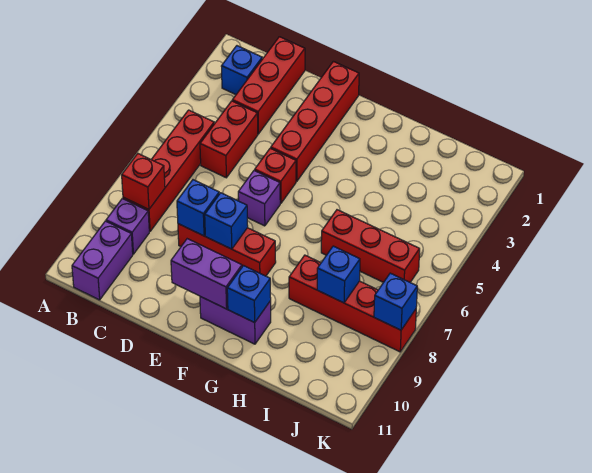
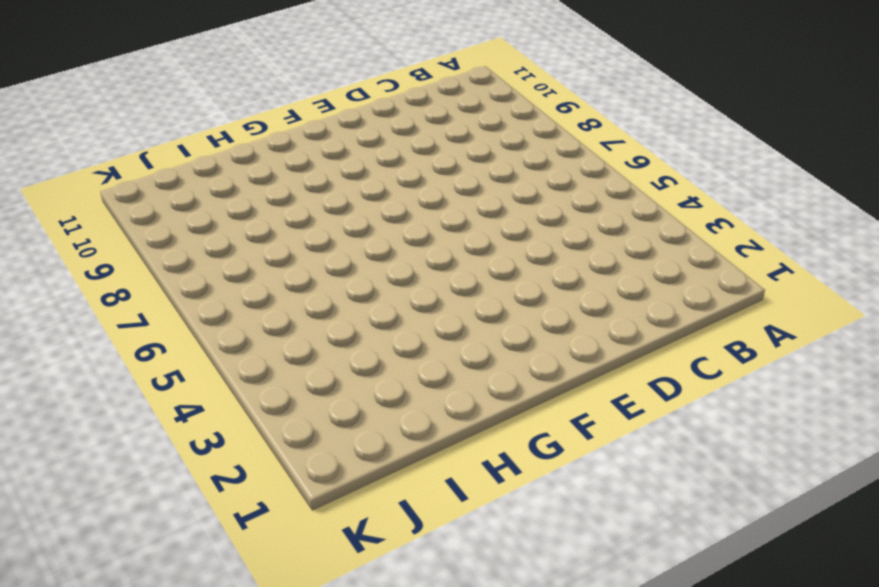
none -> blue brick B2 level 1
none -> red brick B5:B8 level 1
none -> purple brick B9 level 1

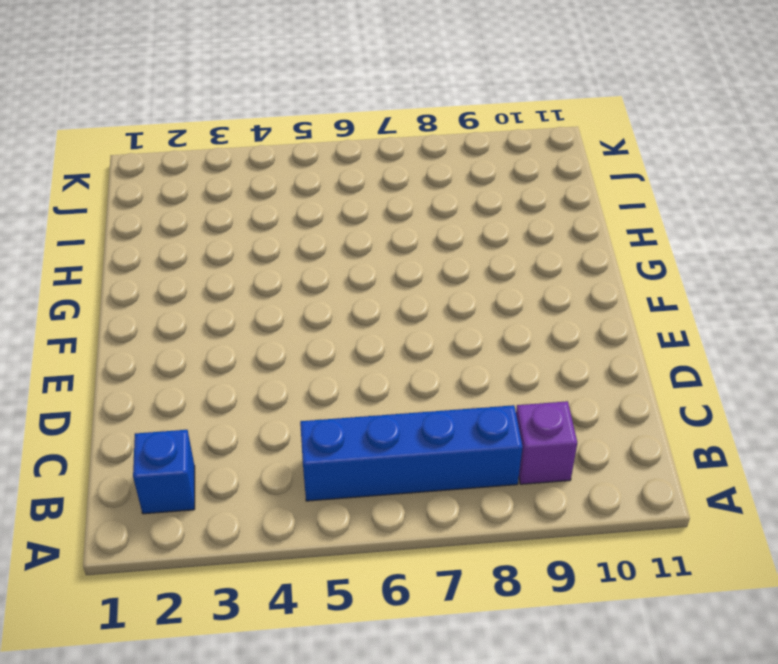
blue brick B5:B8 level 1 -> red brick B5:B8 level 1
none -> purple brick B10:B11 level 1
none -> red brick C1:C3 level 1
none -> red brick C4:C5 level 1

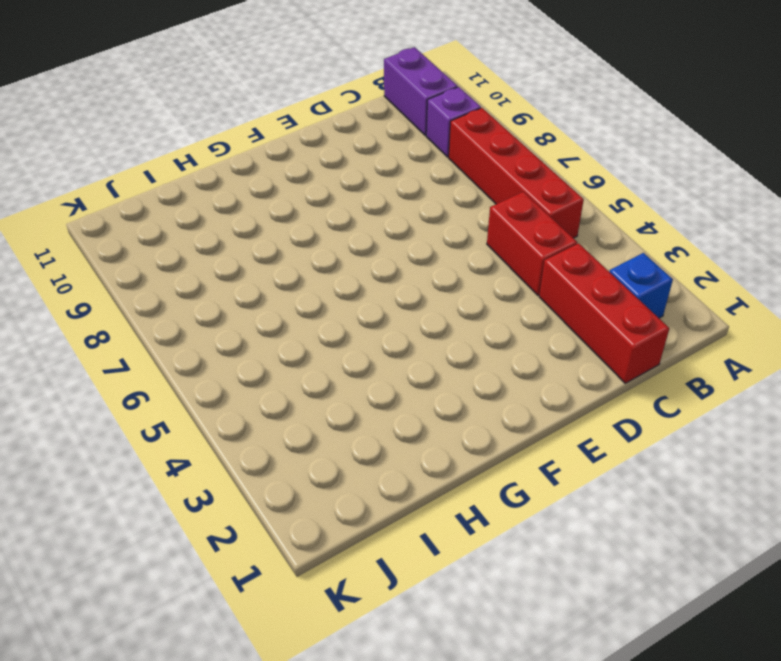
none -> red brick D8:F8 level 1
none -> red brick E1:E4 level 1
none -> red brick E5 level 1

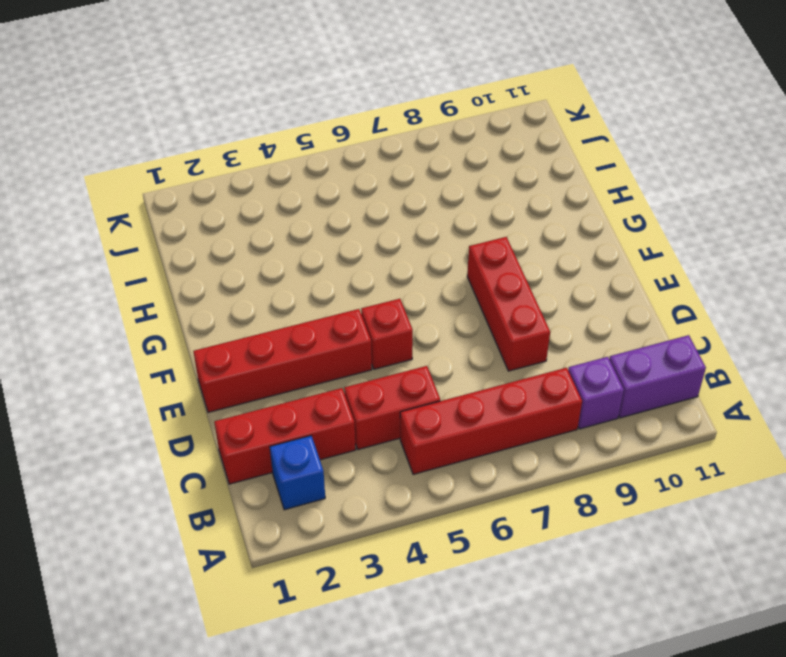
none -> purple brick E6 level 1
none -> purple brick F10:G10 level 1
none -> red brick H6:J6 level 1

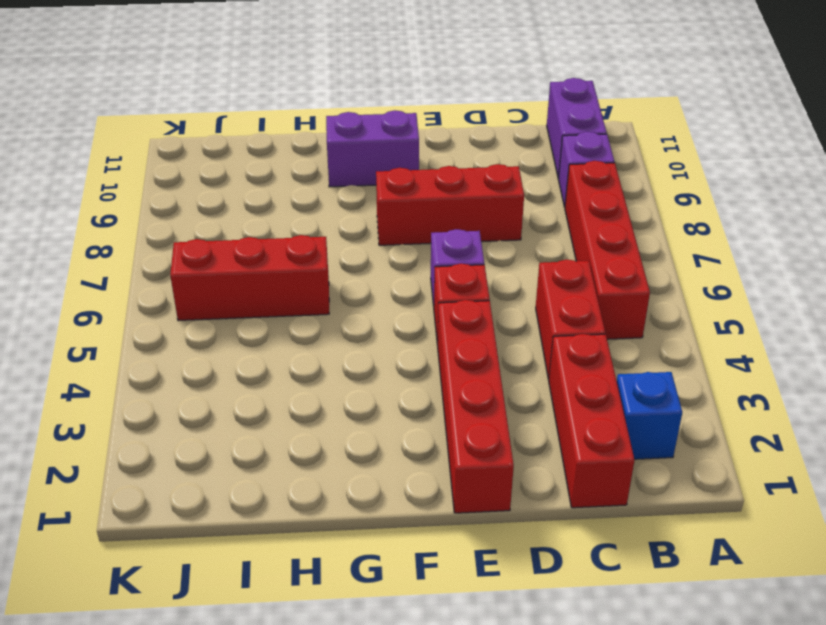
none -> red brick H8:K8 level 1
none -> red brick B8 level 2
none -> blue brick D8 level 2

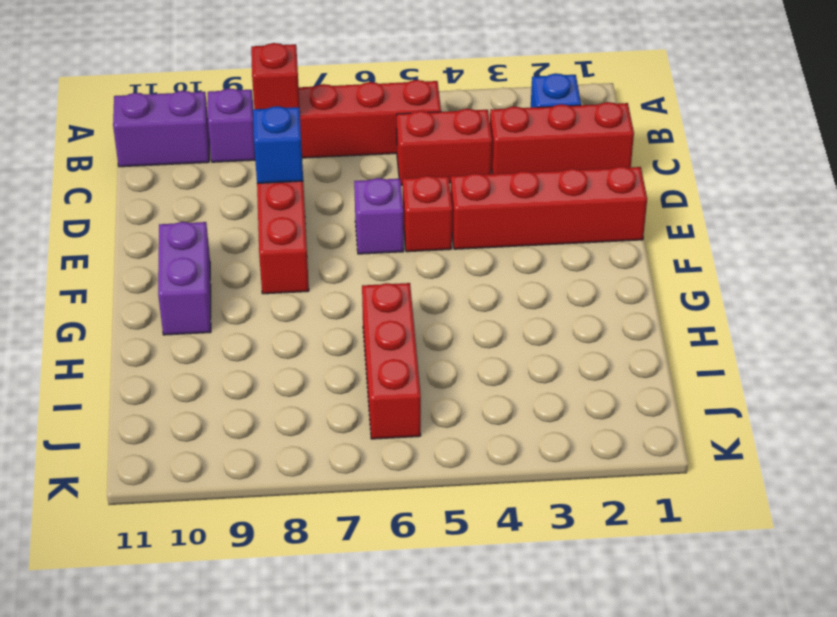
none -> red brick H8:K8 level 1
none -> blue brick E8 level 2
none -> purple brick E10:F10 level 2

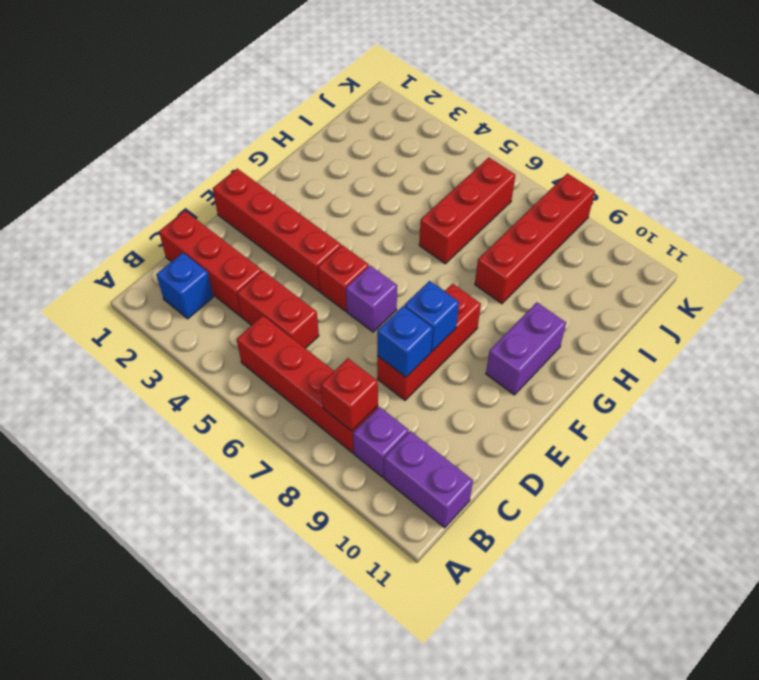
none -> purple brick E10:F10 level 2
none -> blue brick G10 level 2
none -> blue brick I8 level 2

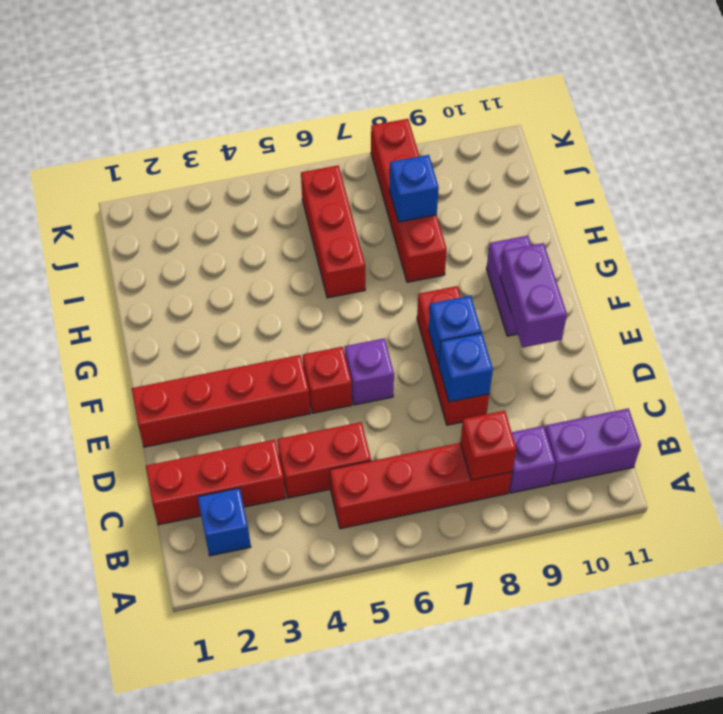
none -> blue brick G10 level 2
none -> blue brick K8 level 2

